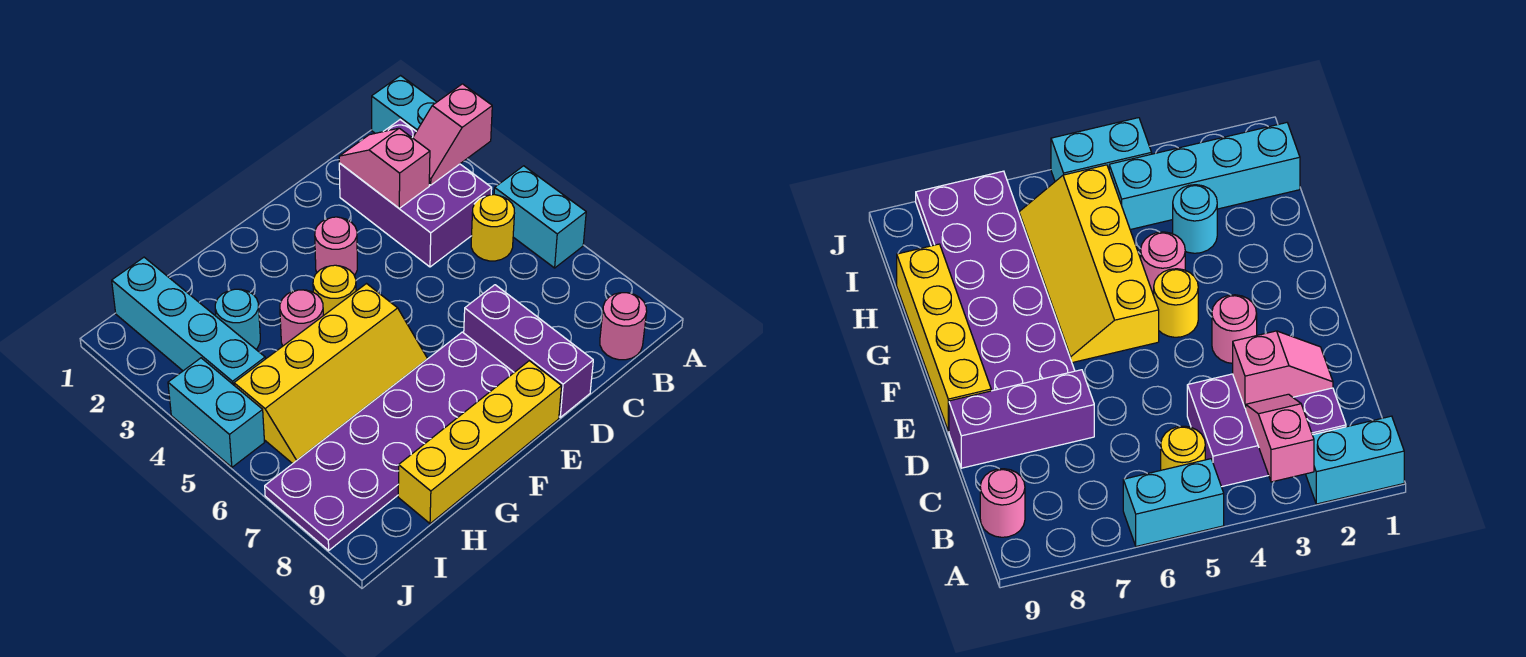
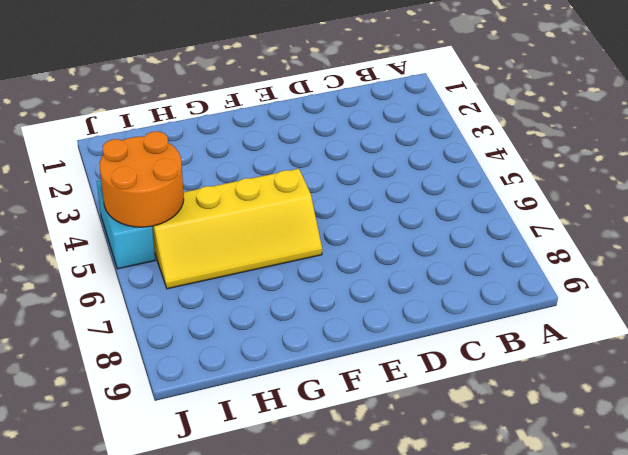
orange round brick I4:J5 level 2 -> none
none -> cyan brick A1:A2 level 1
none -> cyan brick A5:A6 level 1
none -> purple brick B2:C4 level 1

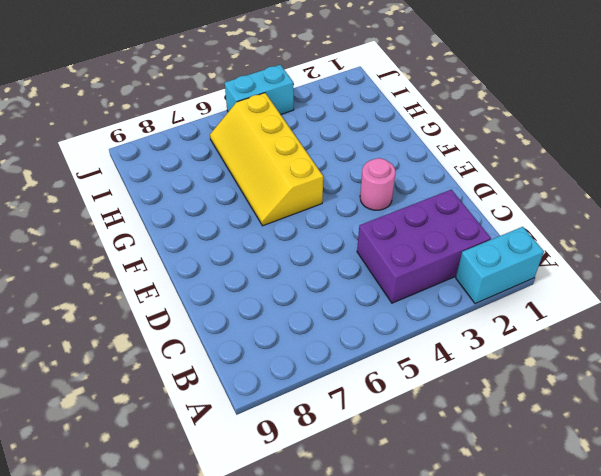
none -> cyan brick A5:A6 level 1
none -> yellow round brick B5 level 1
none -> pink round brick B9 level 1

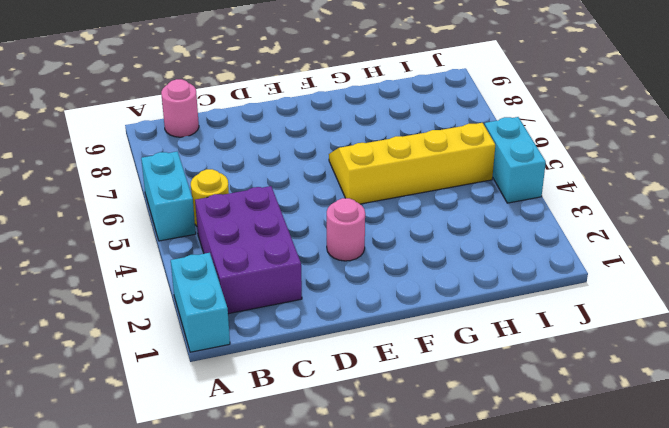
none -> purple brick D7:D9 level 1
none -> purple plate E7:J8 level 1
none -> yellow brick E9:H9 level 1

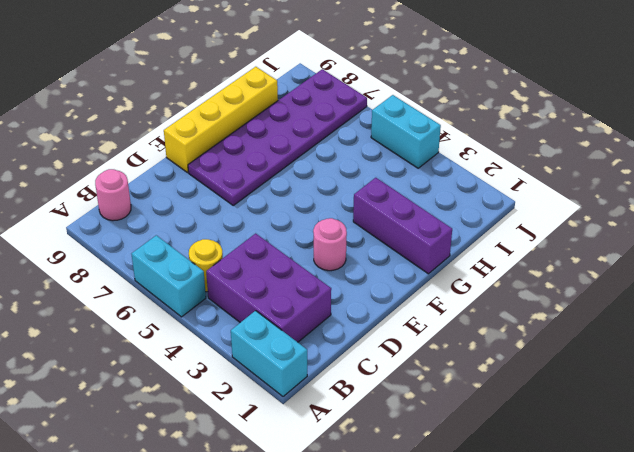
purple brick G1:G3 level 1 -> purple brick D7:D9 level 1
none -> yellow round brick F4 level 1
none -> yellow slope F5:I6 level 1 top 5
none -> pink round brick G4 level 1

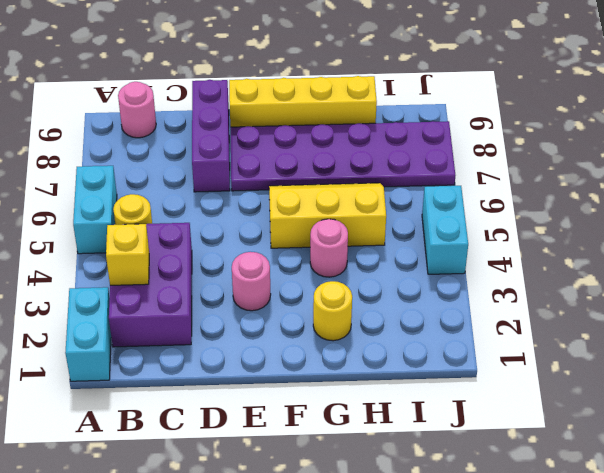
yellow brick B3 level 2 -> pink slope A3:B3 level 2 top A
yellow slope F5:H6 level 1 top 5 -> yellow slope F5:I6 level 1 top 5
yellow round brick G2 level 1 -> yellow round brick F4 level 1
none -> cyan round brick H3 level 1
none -> cyan brick I1:I4 level 1
none -> pink slope C2:C3 level 2 top 3

